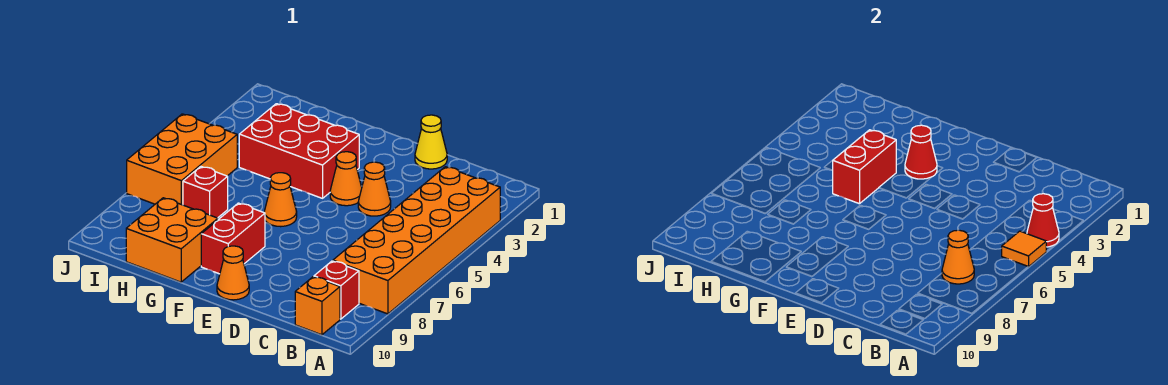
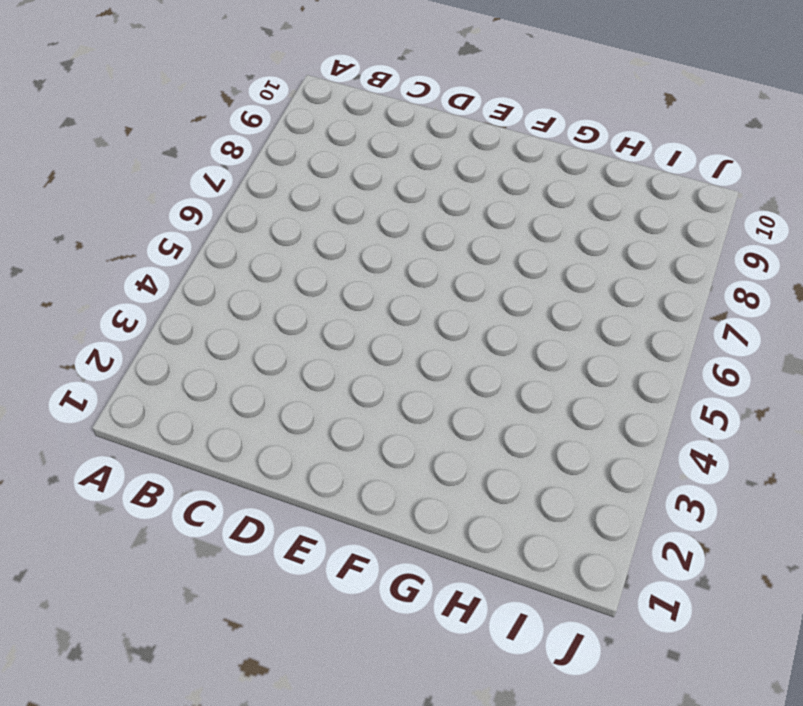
none -> orange brick A3:B8 level 1
none -> red brick B9 level 1
none -> orange brick B10 level 1

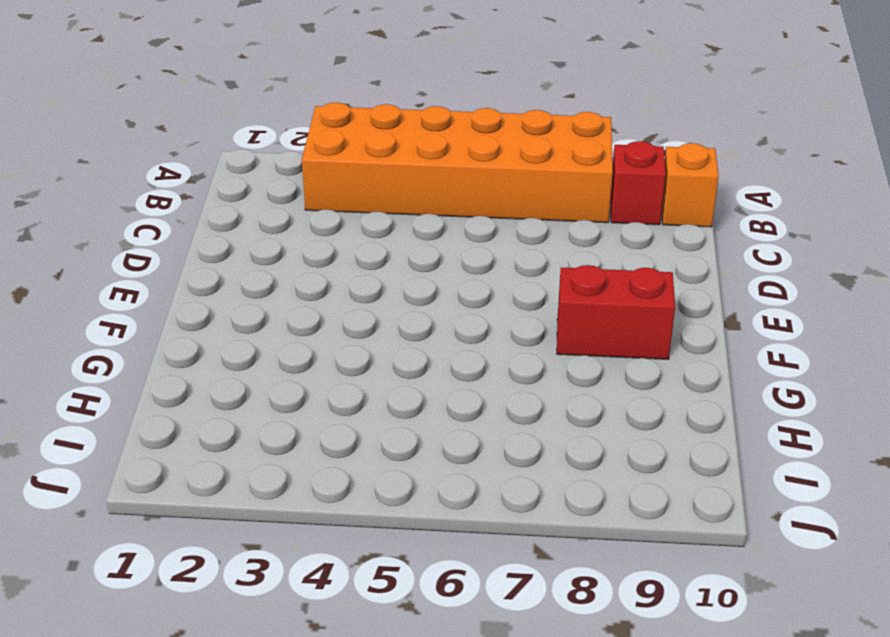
none -> yellow cone D1 level 1
none -> orange cone D4 level 1
none -> orange cone E4 level 1

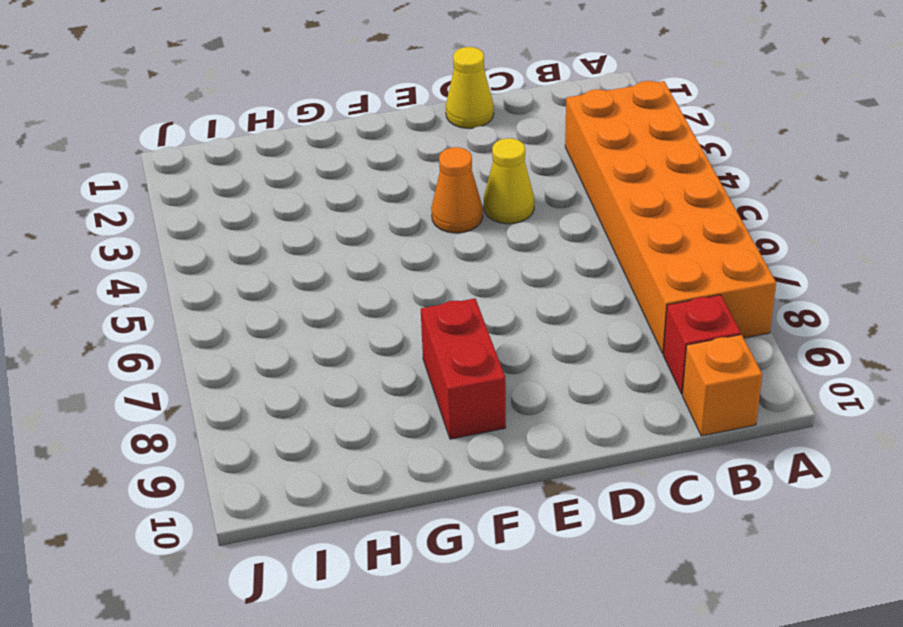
yellow cone D4 level 1 -> orange cone D4 level 1
none -> orange cone E10 level 1
none -> red brick F3:H4 level 1
none -> orange cone F6 level 1

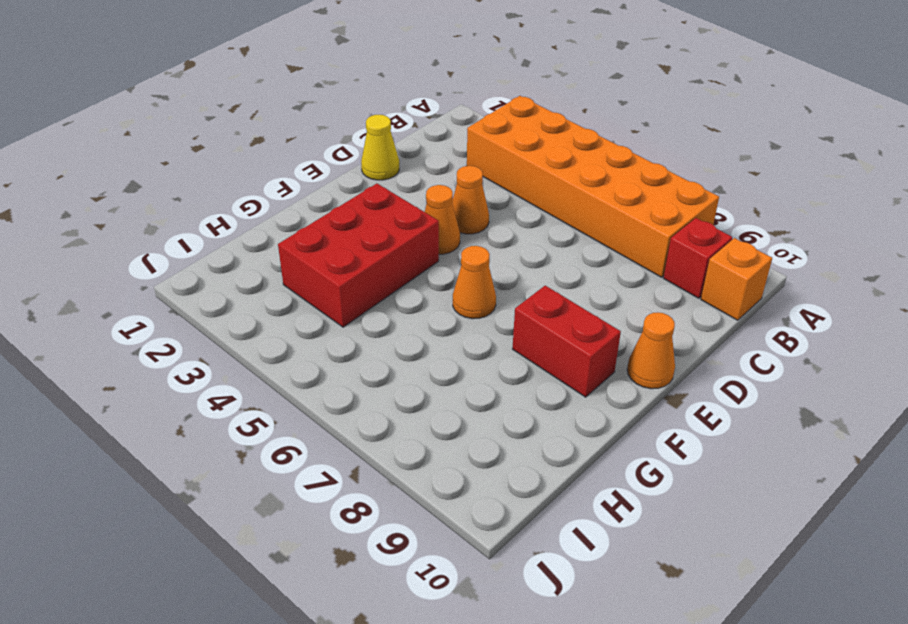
none -> orange brick G9:H10 level 1
none -> red brick H7 level 1
none -> orange brick I5:J7 level 1

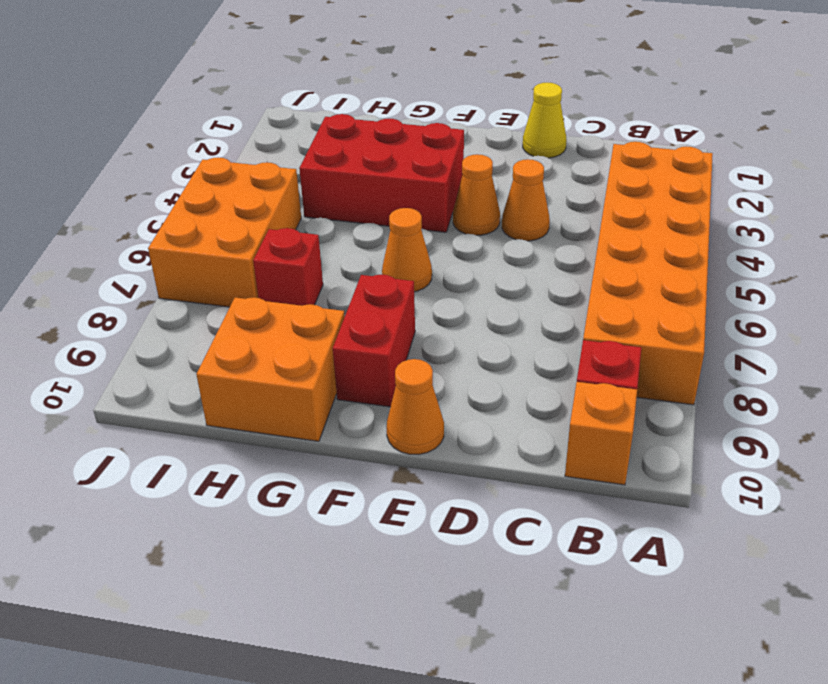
none -> red cone A4 level 2
none -> orange tile A5 level 2
none -> orange cone B7 level 2

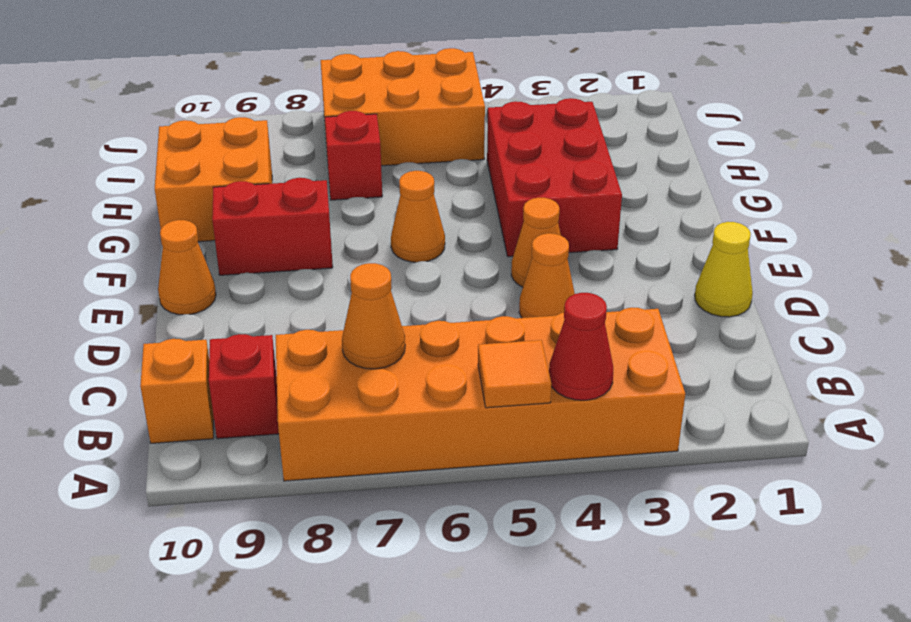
none -> red cone F3 level 2
none -> red brick G4:G5 level 2

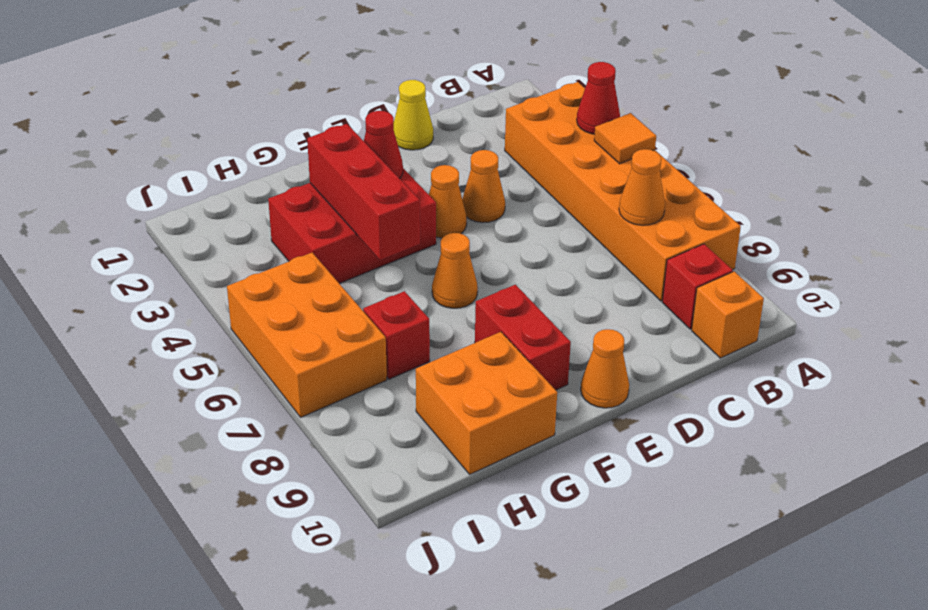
red brick G3:G5 level 2 -> red brick G4:G5 level 2

